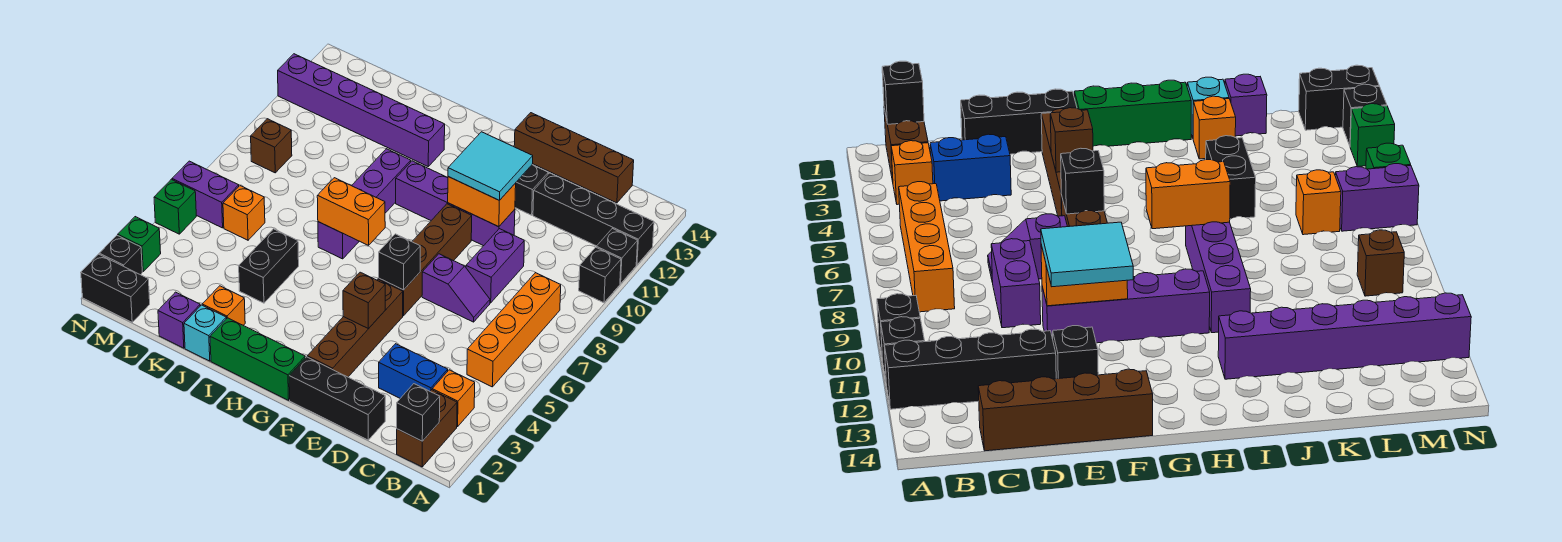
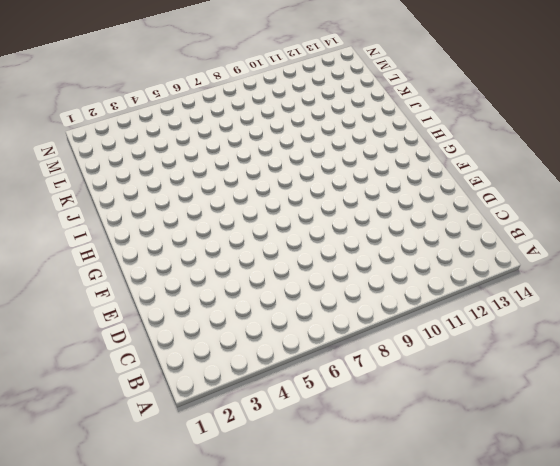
none -> black brick A10 level 1
none -> black brick A11 level 1
none -> black brick A12:D12 level 1
none -> brown brick B1:B2 level 1

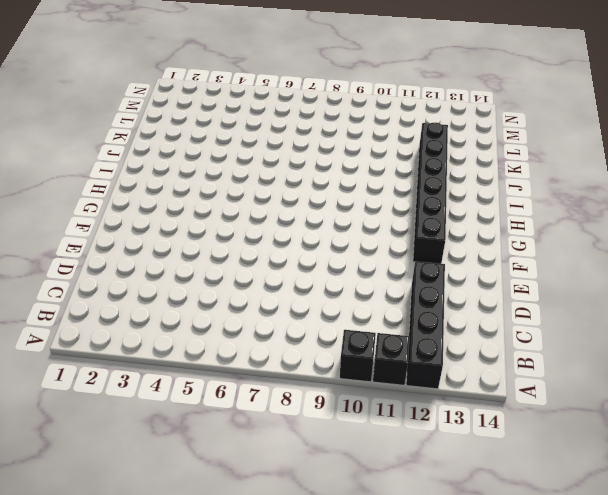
black brick F12:K12 level 1 -> purple brick I12:N12 level 1
none -> brown brick B1:B2 level 1
none -> orange brick B3 level 1
none -> orange brick B5:B8 level 1
none -> blue brick C3:D3 level 1

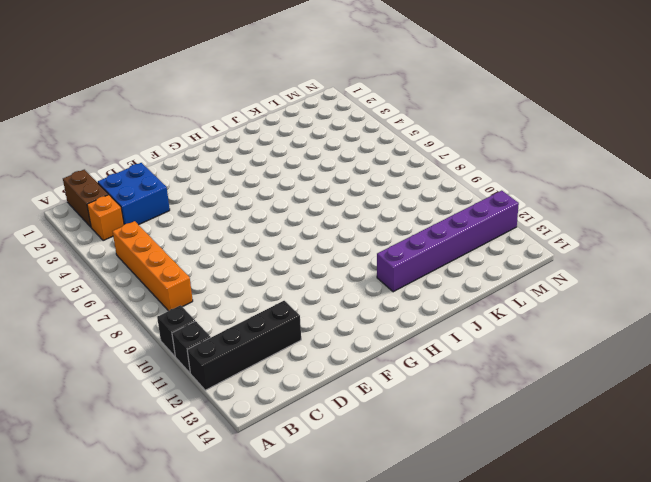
blue brick C2:D3 level 1 -> blue brick C3:D3 level 1
none -> brown brick C14:F14 level 1
none -> black brick D1:F1 level 1
none -> purple slope D7:E7 level 1 top E
none -> purple brick D8:D9 level 1

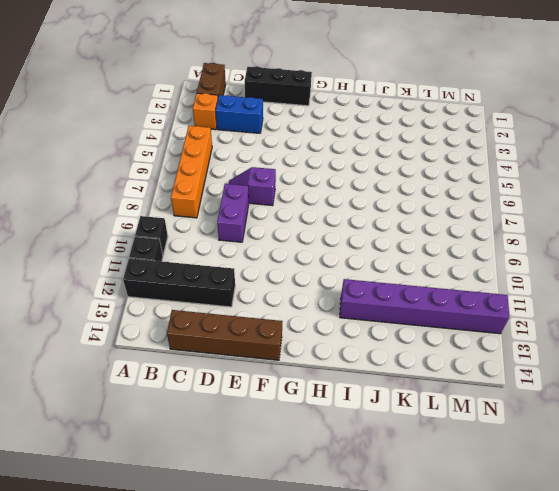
none -> purple brick E10:H10 level 1
none -> black brick E12 level 1
none -> brown brick F2:F5 level 1
none -> brown brick F6:F9 level 1

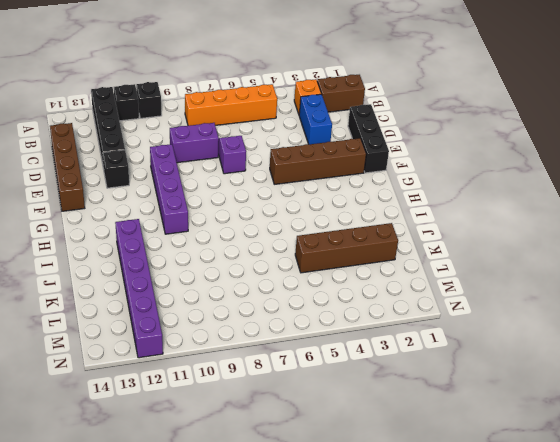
brown brick K2:K5 level 1 -> brown brick F6:F9 level 1
none -> green brick G1:I1 level 1
none -> purple brick I7:I10 level 1
none -> cyan brick J1 level 1
none -> orange brick J2 level 1

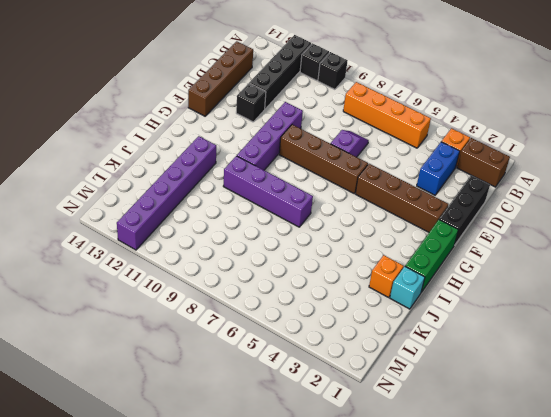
none -> purple brick D8:D9 level 1
none -> black brick J4:J5 level 1
none -> purple brick K1 level 1
none -> orange brick L6 level 1

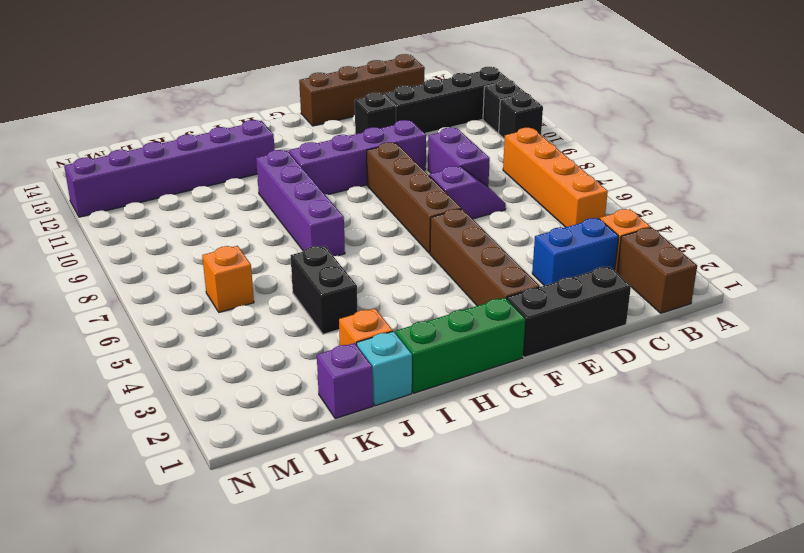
none -> black brick M1:N1 level 1
none -> purple brick M6:N6 level 1
none -> brown brick M9 level 1
none -> black brick N2 level 1

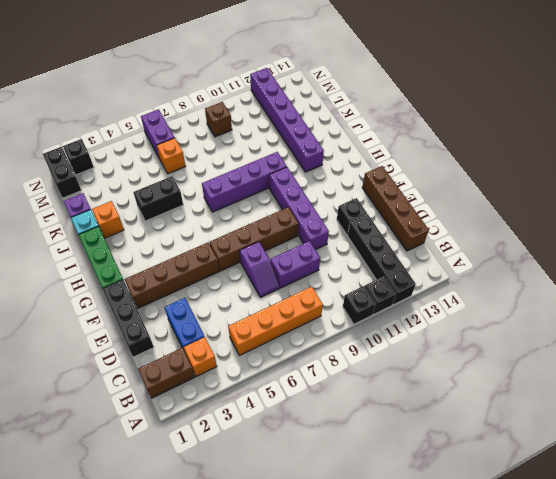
none -> green brick N3 level 1
none -> green brick N5 level 1
none -> black brick B1 level 2
none -> orange brick E10:F10 level 2

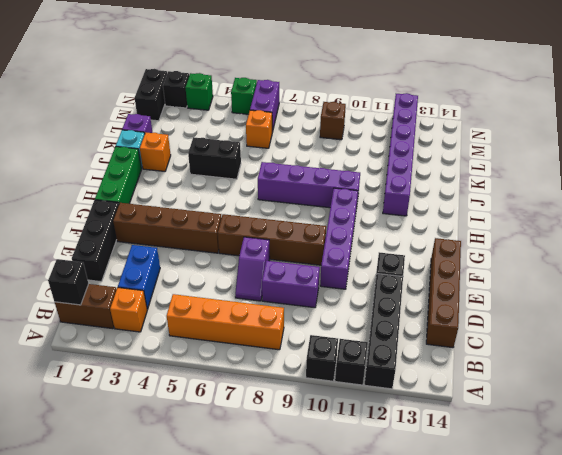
none -> orange brick E10:F10 level 2
none -> brown brick F4 level 2
none -> black brick F6 level 2
none -> orange brick H7:I7 level 2

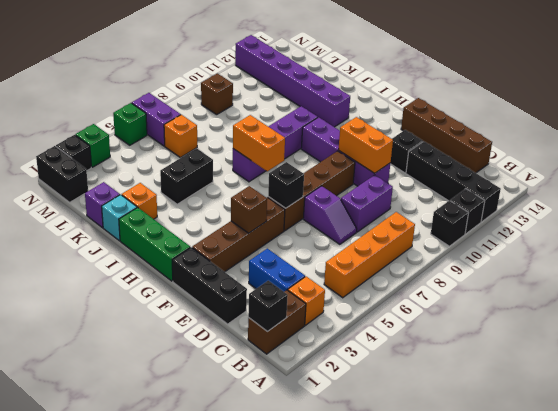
none -> cyan tile E10:F11 level 3

